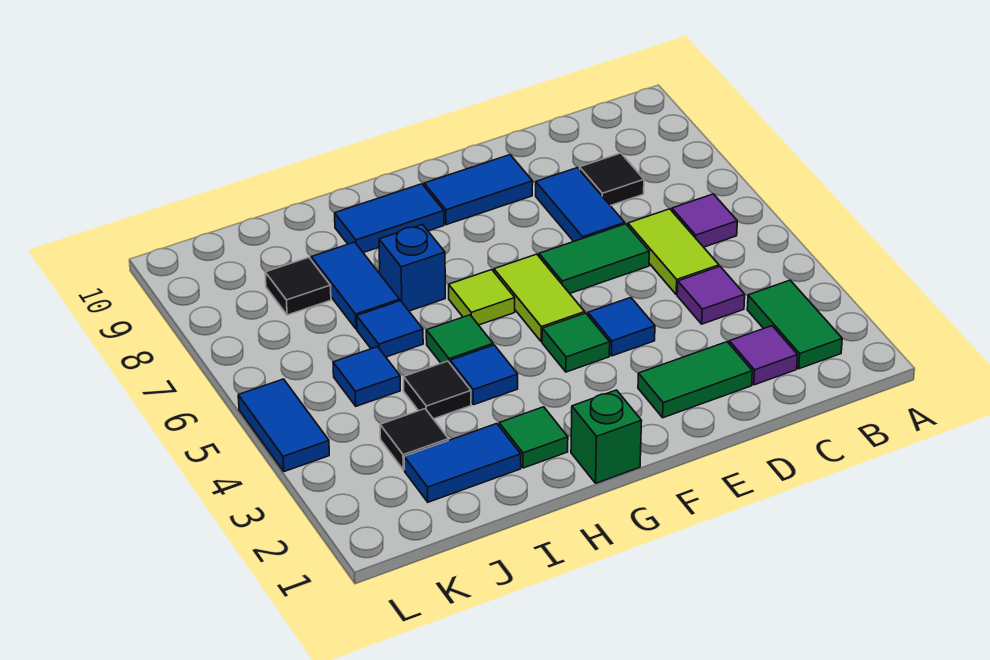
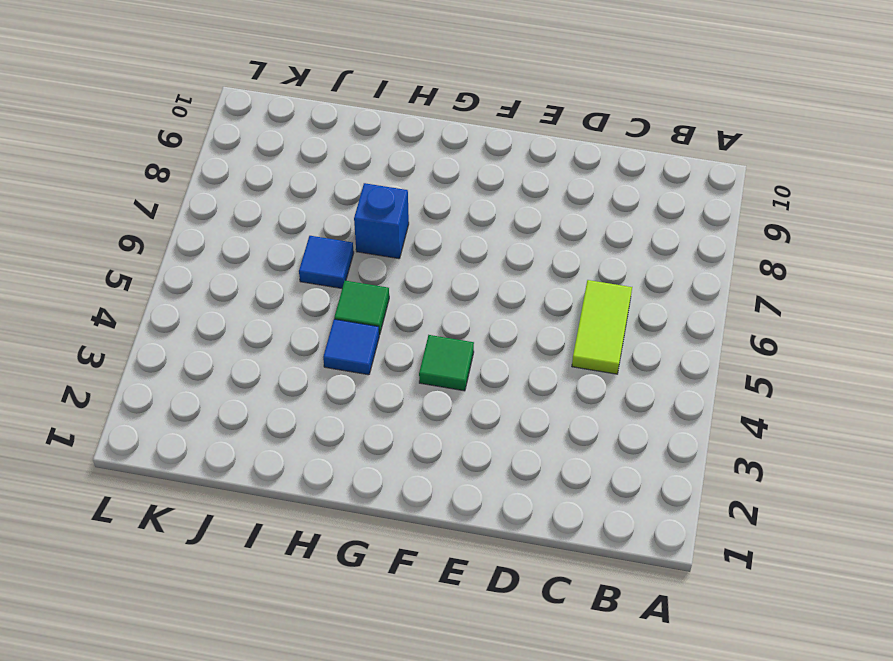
none -> green tile B2:B3 level 1
none -> purple tile B6 level 1
none -> purple tile C2 level 1

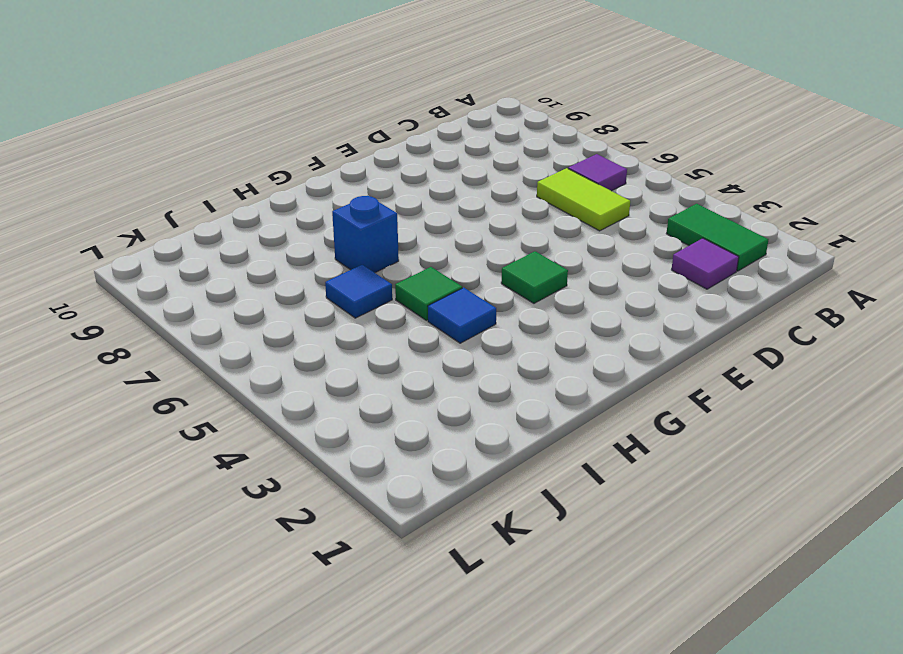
none -> purple tile C4 level 1
none -> black tile C8 level 1
none -> green tile D2:E2 level 1

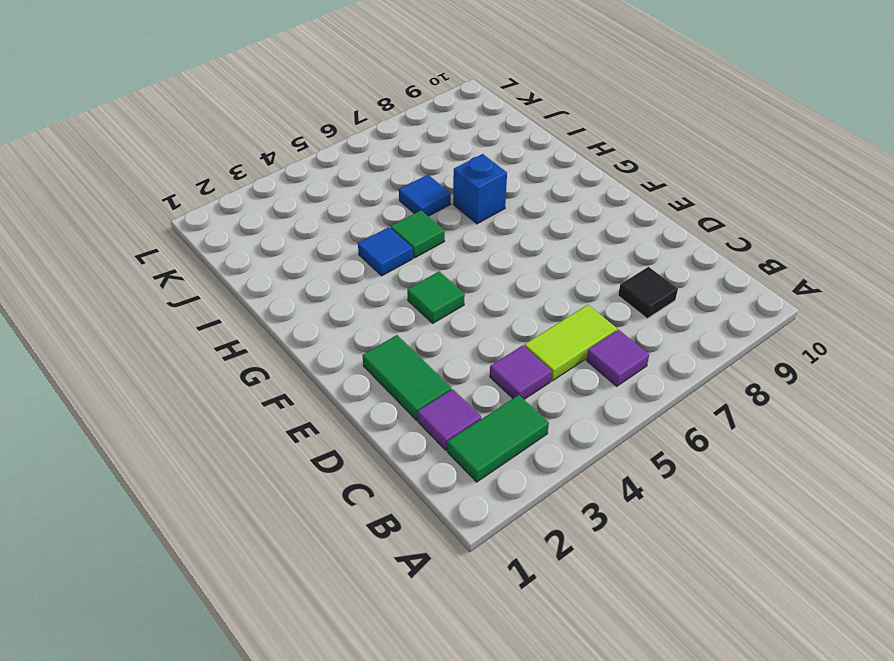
none -> green tile D6:E6 level 1
none -> blue tile D7:D8 level 1
none -> blue tile E4 level 1

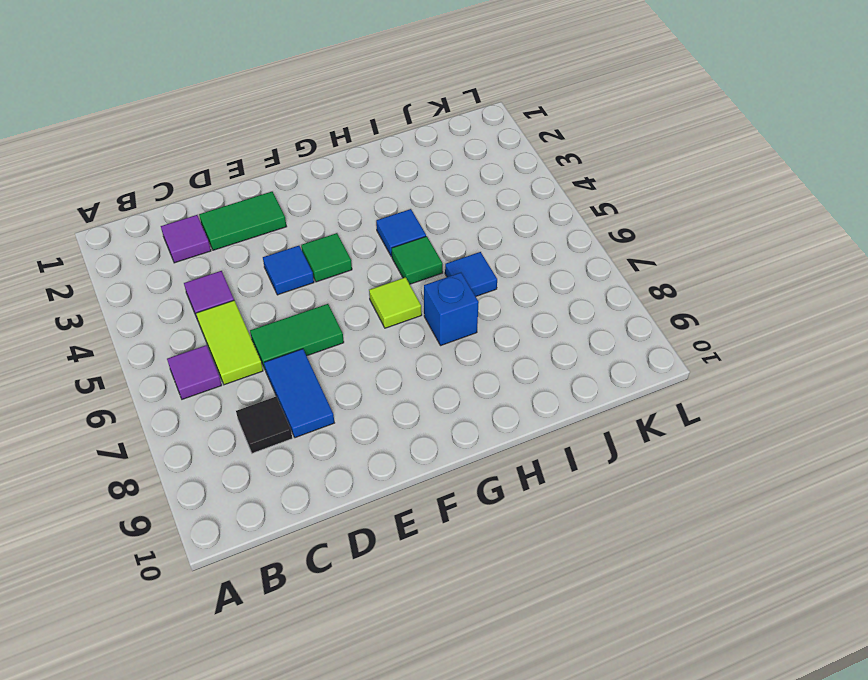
none -> green tile B2:B3 level 1
none -> blue tile E9:F9 level 1
none -> lime tile F5:F6 level 1

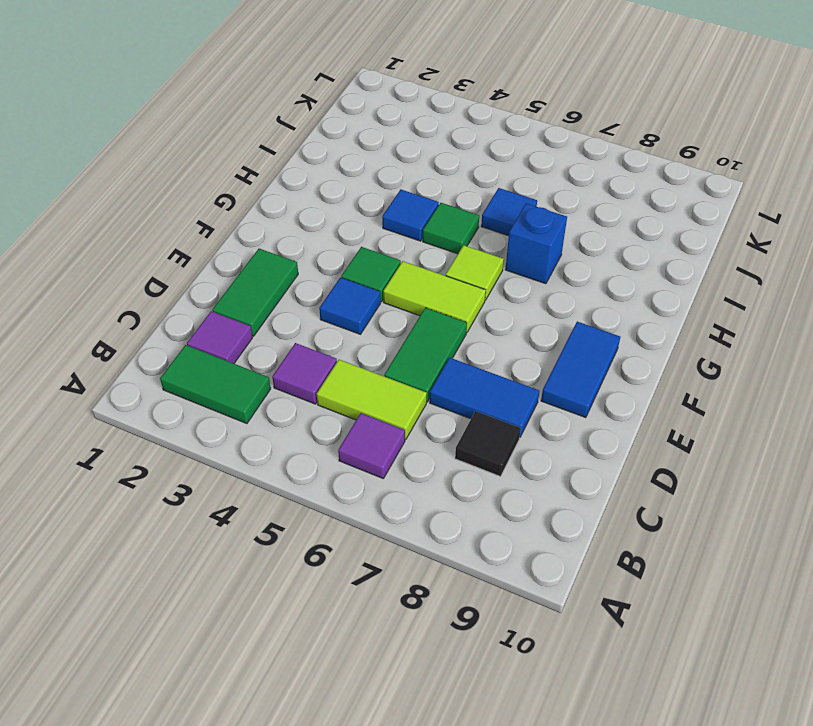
none -> green brick G1 level 1
none -> blue tile G9:H9 level 1
none -> green tile H2 level 1

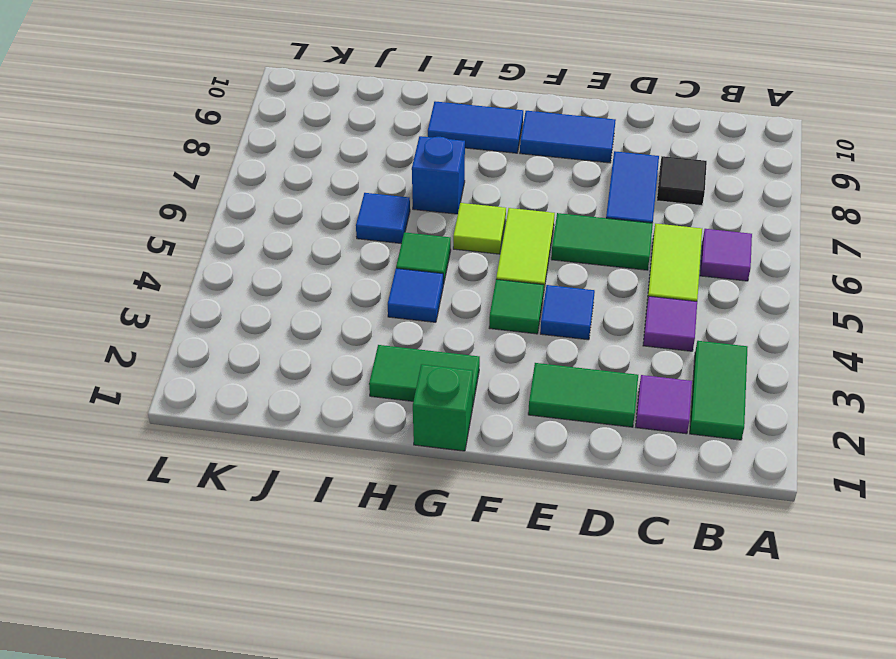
green tile G2:H2 level 1 -> green tile H2 level 1
none -> blue tile I2:J2 level 1
none -> black tile I4 level 1
none -> blue tile I7:I8 level 1

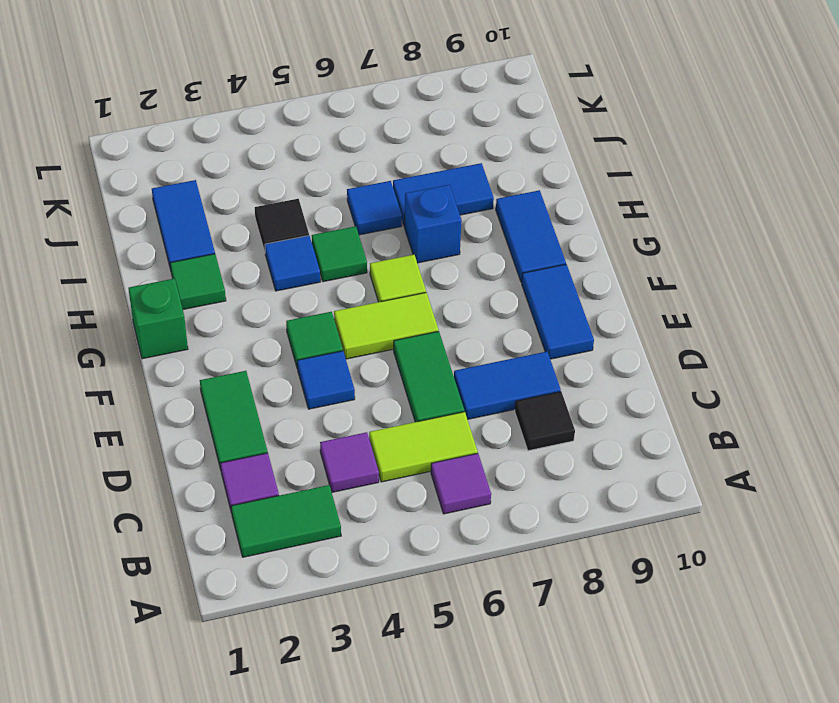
none -> black tile J3 level 1
none -> blue tile J5 level 1
none -> black tile J8 level 1

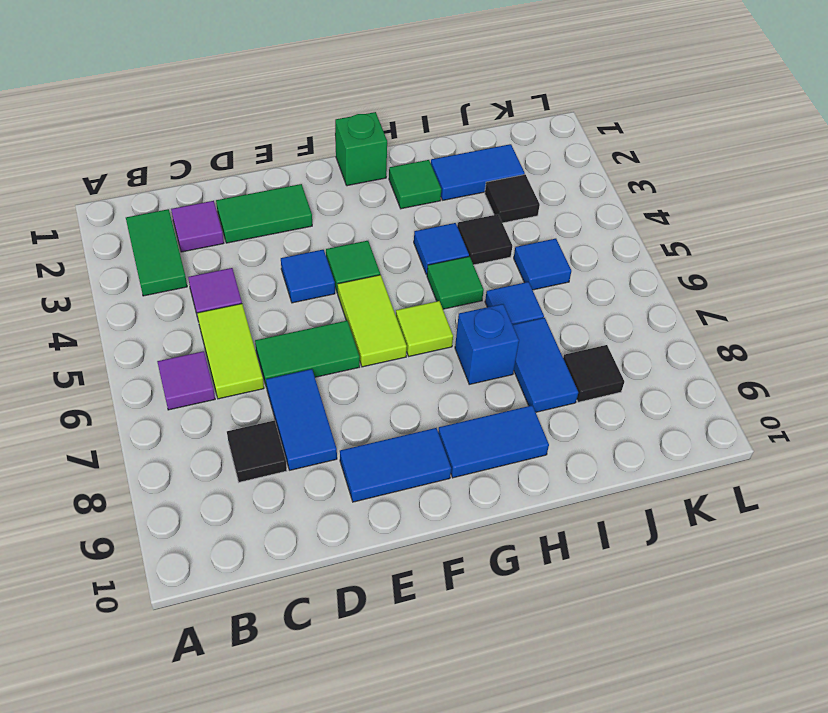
none -> blue tile L4:L5 level 1

